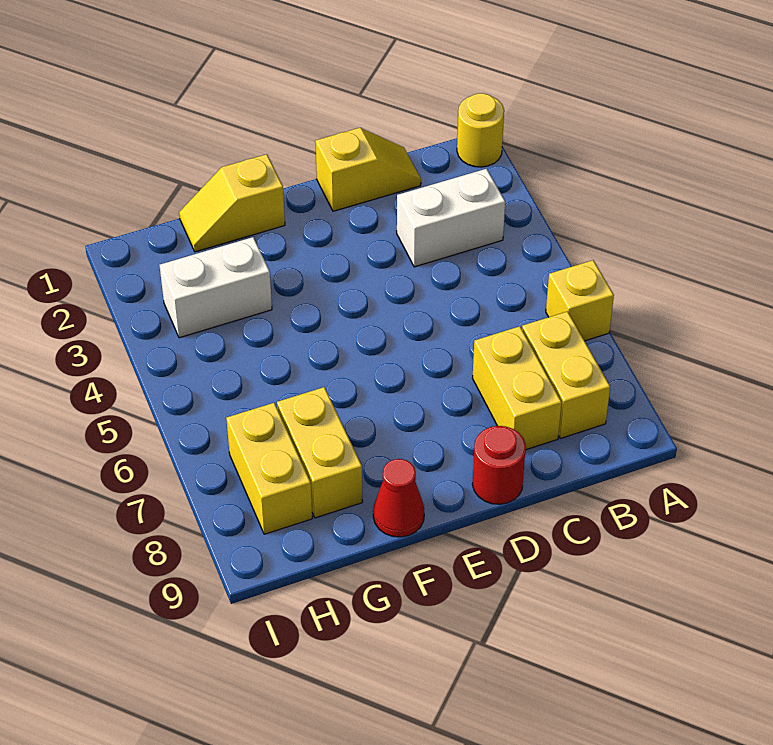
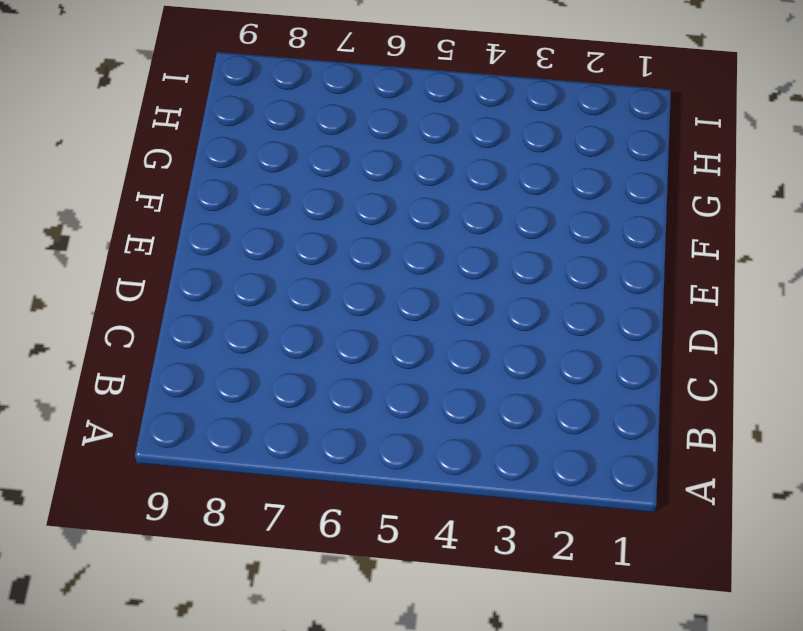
none -> yellow round brick A1 level 1
none -> yellow brick A6 level 1
none -> white brick B3:C3 level 1

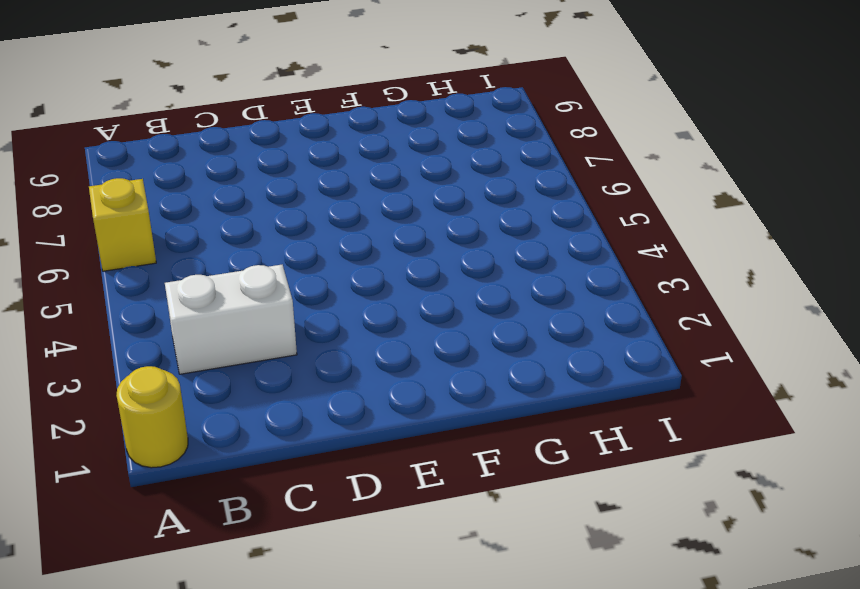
none -> yellow brick B7:B8 level 1
none -> yellow slope C1:D1 level 1 top D
none -> yellow brick C7:C8 level 1

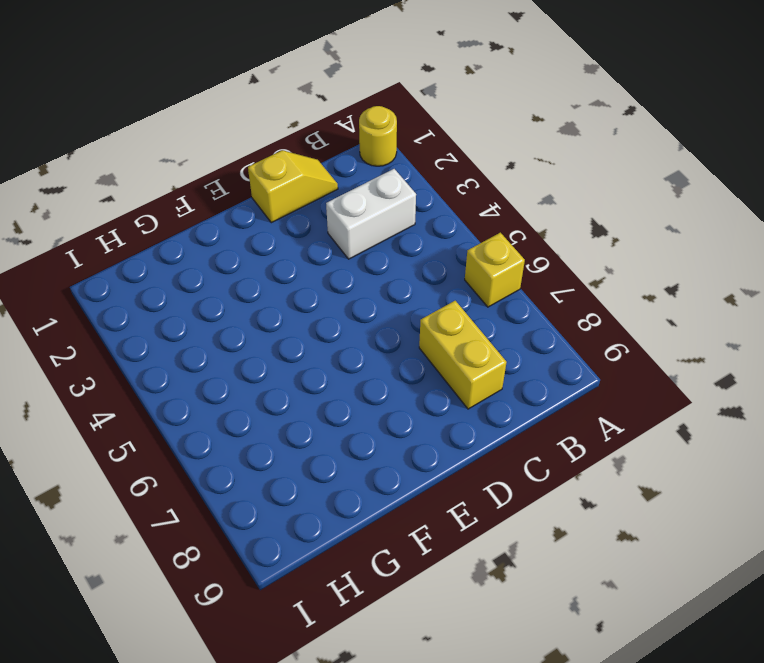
none -> yellow brick B7:B8 level 1
none -> red round brick D9 level 1
none -> yellow slope F1:G1 level 1 top F

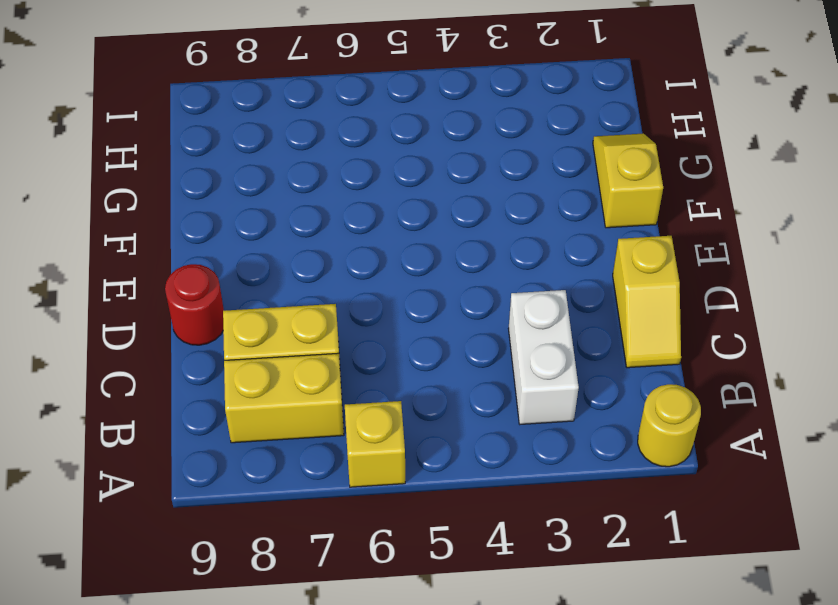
none -> red cone F9 level 1
none -> white brick G3:H3 level 1
none -> yellow brick G7:G8 level 1

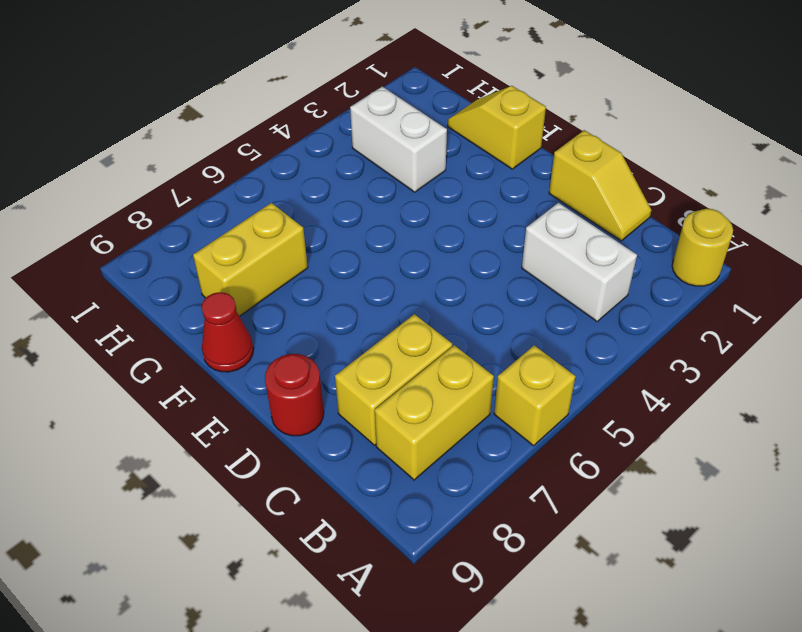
none -> yellow brick H7:H8 level 1

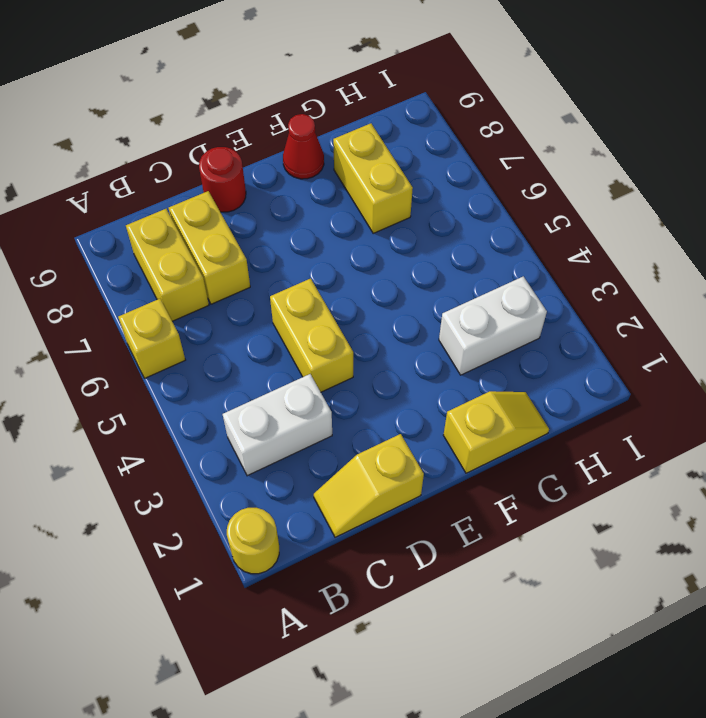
yellow brick D4:D5 level 1 -> yellow brick H7:H8 level 1

